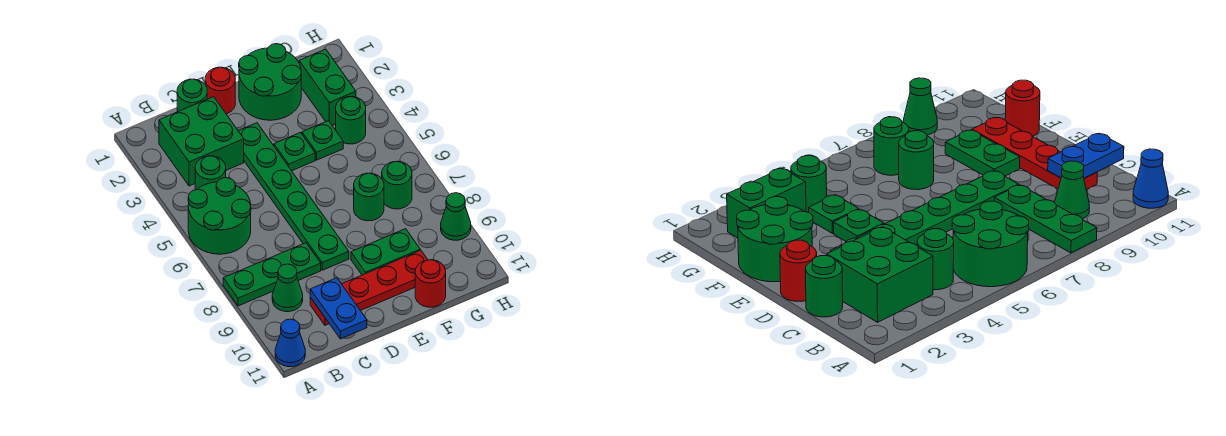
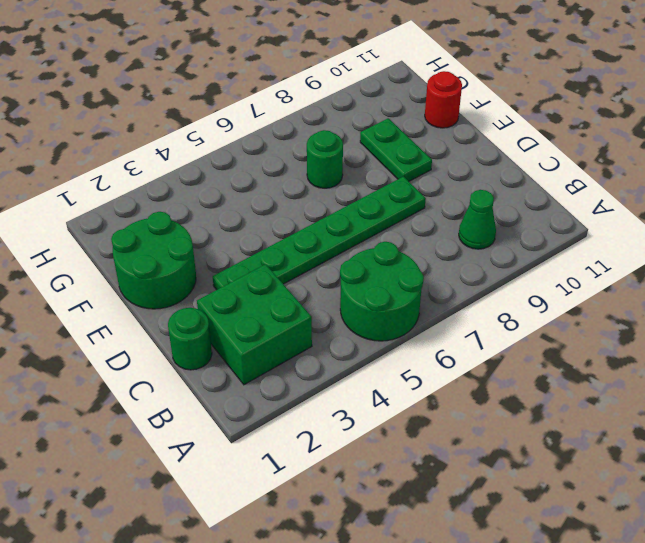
none -> green plate A8:C8 level 1
none -> blue cone A11 level 1
none -> green round brick B4 level 1

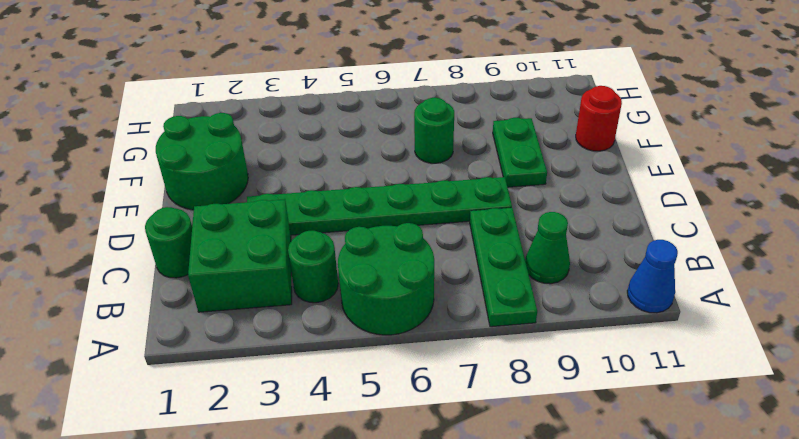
none -> red plate C10:F10 level 1
none -> red round brick D1 level 1
none -> green plate E4 level 1

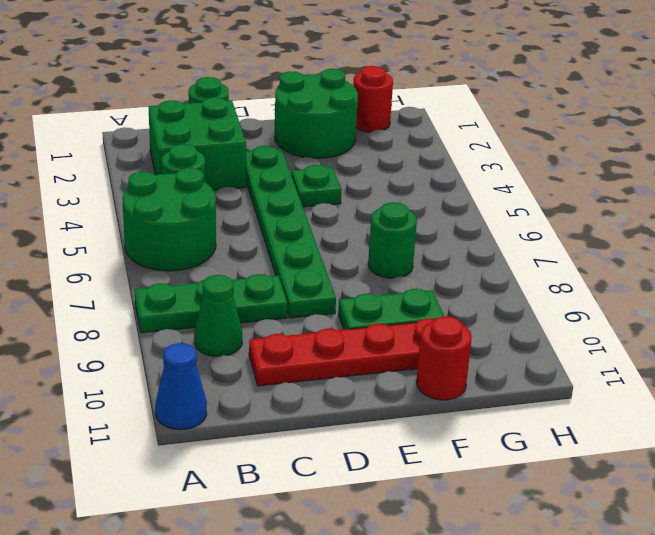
red round brick G1 level 1 -> red round brick D1 level 1
none -> green plate F4 level 1
none -> green brick G2:G3 level 1
none -> green round brick G4 level 1

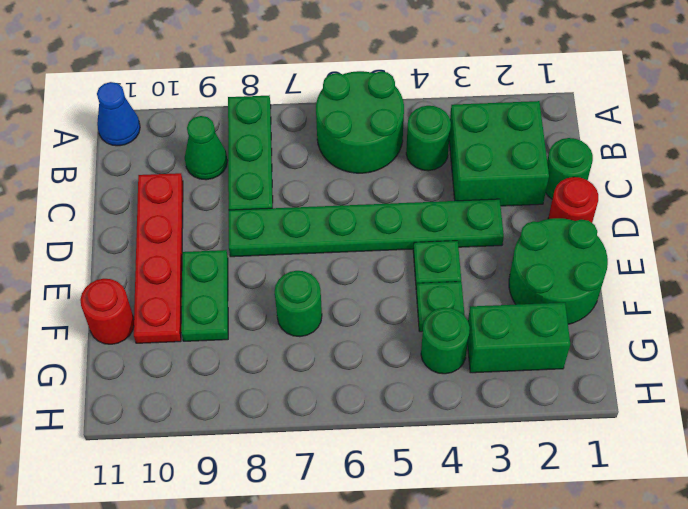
none -> green round brick G7 level 1
none -> green cone H9 level 1
none -> blue plate C10:C11 level 2

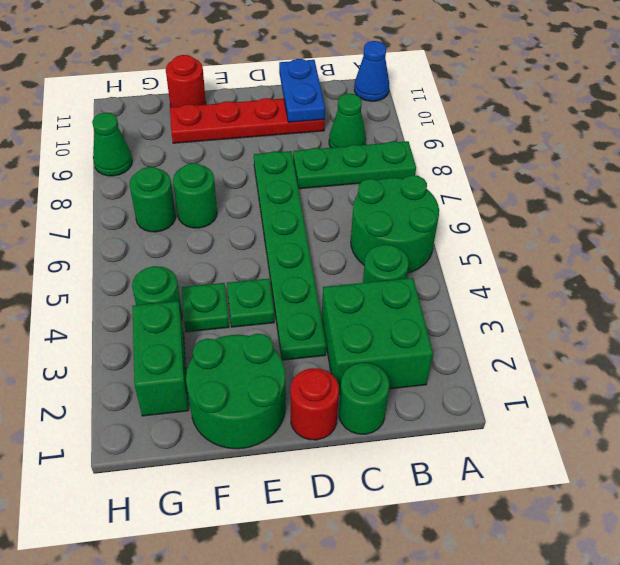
none -> green plate E9:F9 level 1

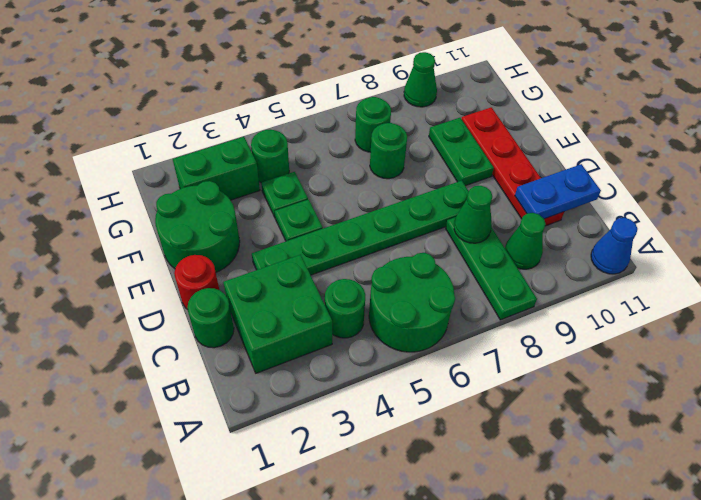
green cone C8 level 2 -> none
none -> red round brick F11 level 1

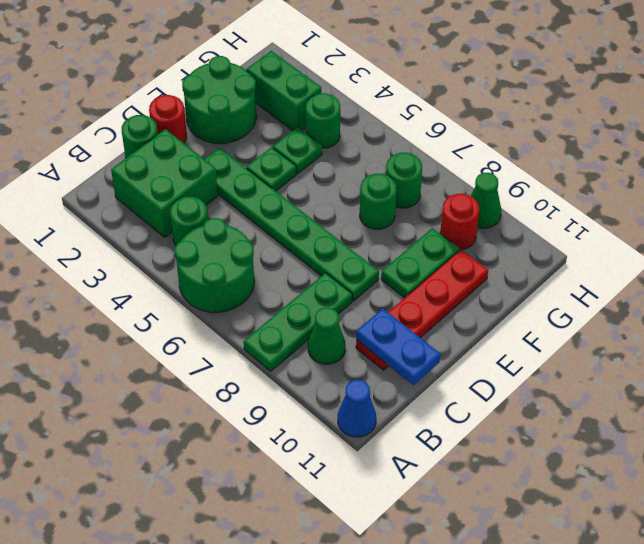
red round brick G9 level 1 -> red round brick F11 level 1

